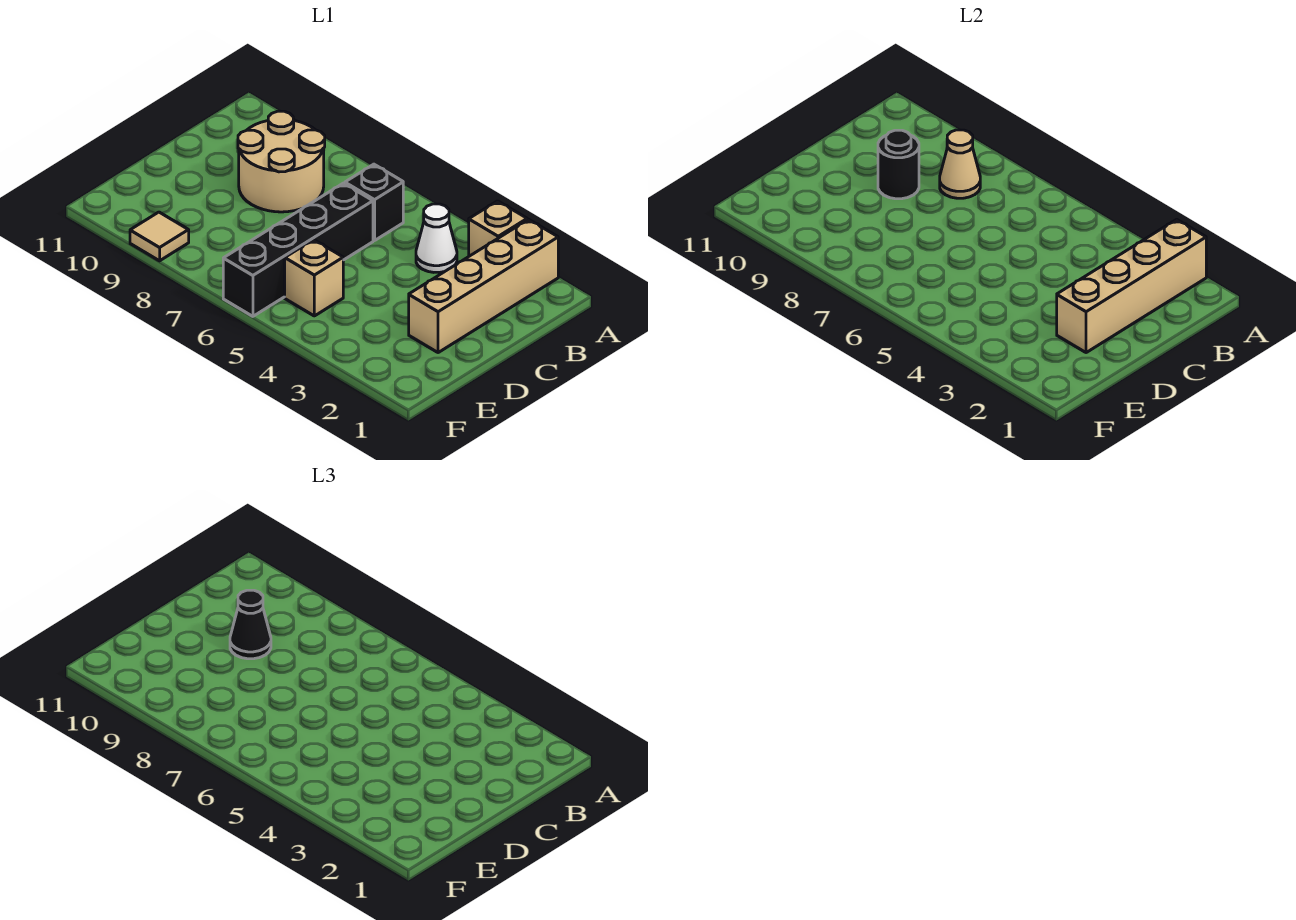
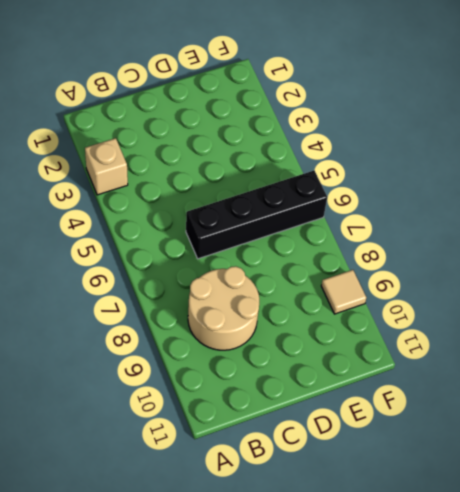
none -> tan brick A2:D2 level 1
none -> white cone B4 level 1
none -> black brick B6 level 1

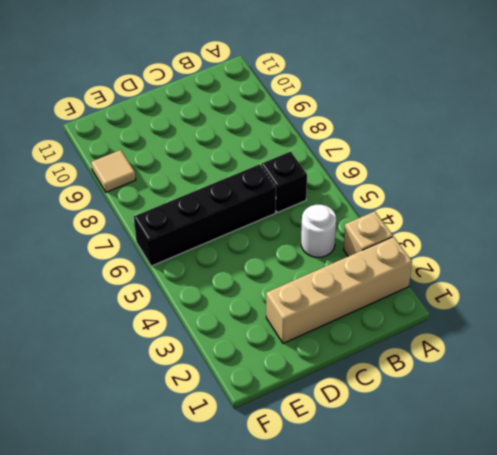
white round brick B4 level 1 -> white cone B4 level 1
none -> tan round brick B8:C9 level 1
none -> tan brick E5 level 1
none -> tan brick A2:D2 level 2

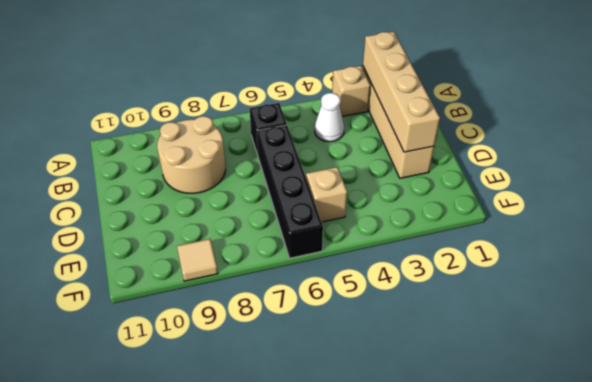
none -> tan cone B8 level 2
none -> black round brick C9 level 2
none -> black cone C9 level 3

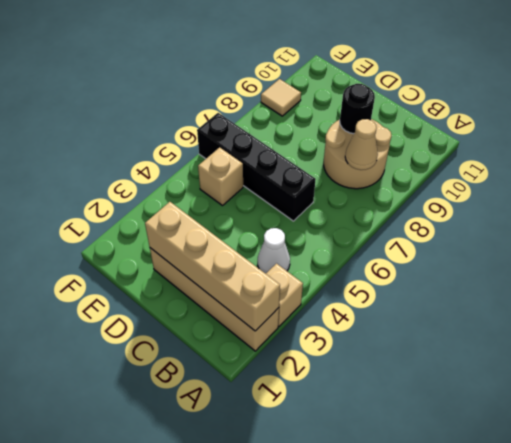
none -> black brick B6 level 1
none -> black cone C9 level 3

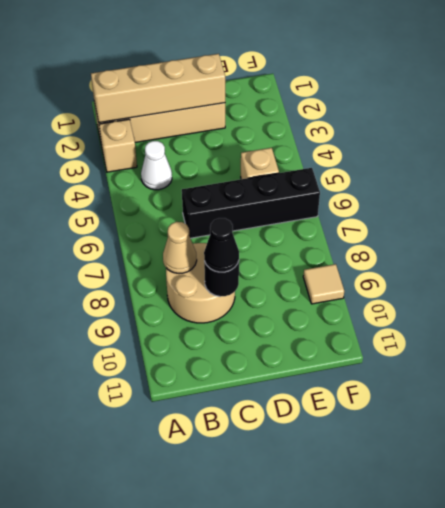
none -> black brick B6 level 1

